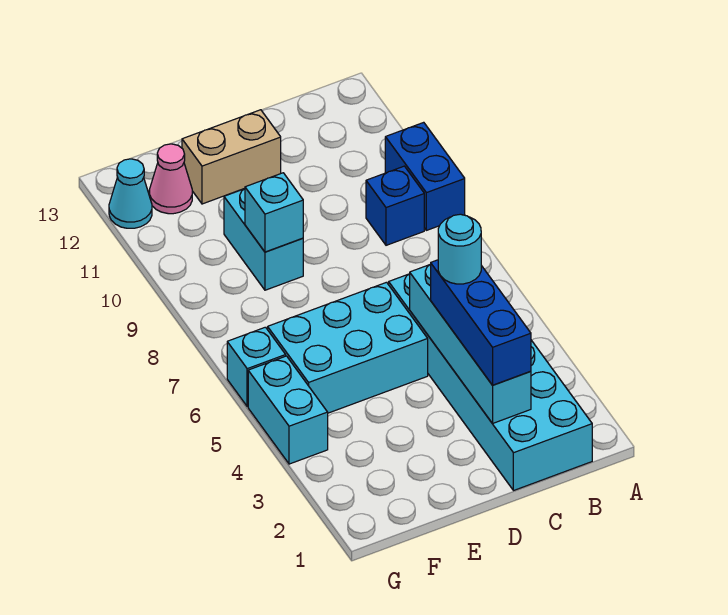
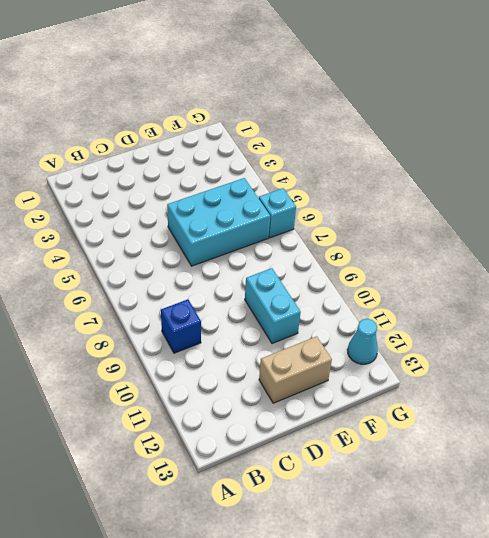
none -> blue brick A9:A10 level 1
none -> cyan brick B1:C6 level 1
none -> pink cone F12 level 1

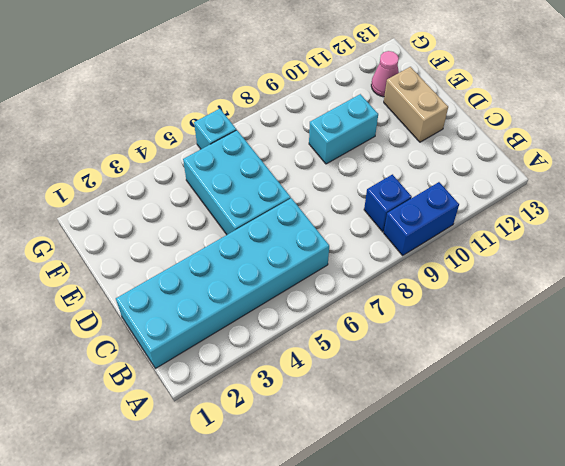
none -> cyan brick G4:G5 level 1
none -> cyan cone G12 level 1
none -> cyan brick C2:C5 level 2

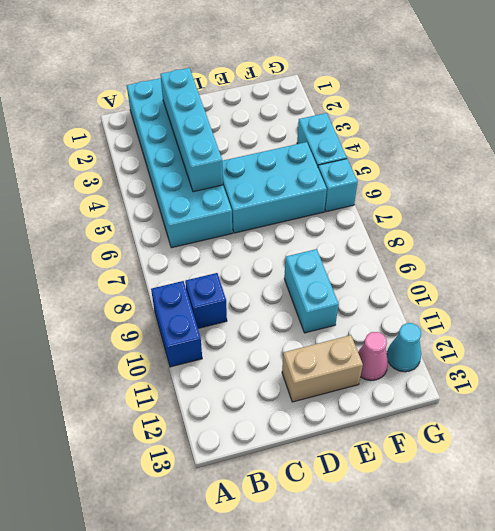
none -> cyan brick E9 level 2
none -> blue brick C2:C4 level 3
none -> cyan round brick C4 level 4

